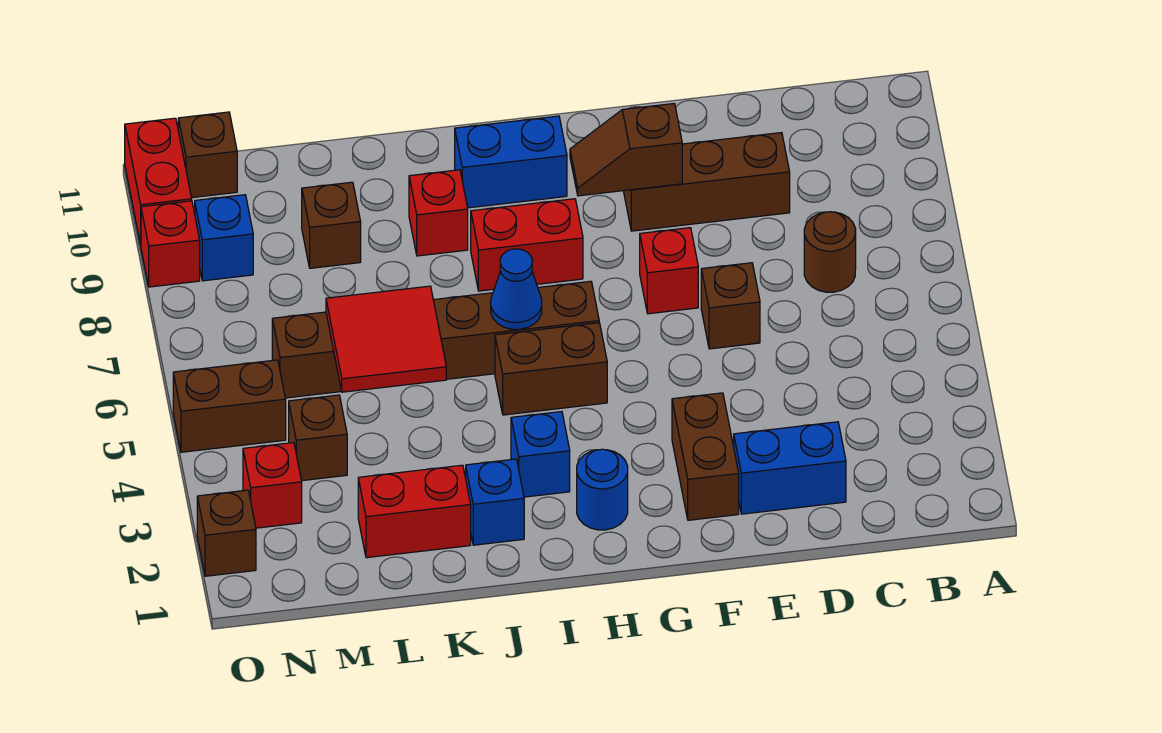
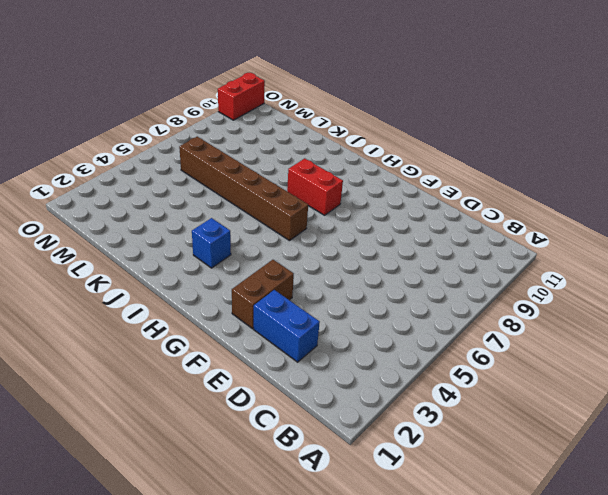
none -> brown round brick C7 level 1
none -> brown brick D9:F9 level 1
none -> brown brick E6 level 1

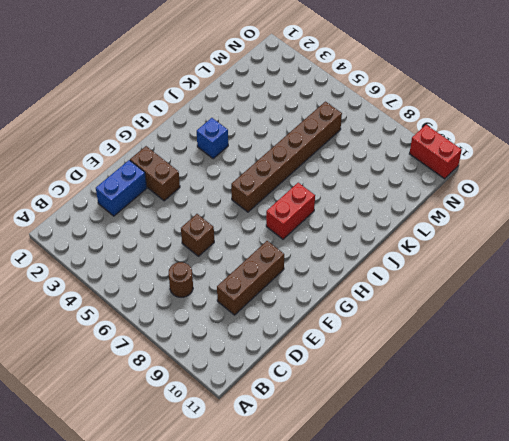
none -> red brick F7 level 1
none -> blue round brick H2 level 1
none -> brown brick H5:I5 level 1

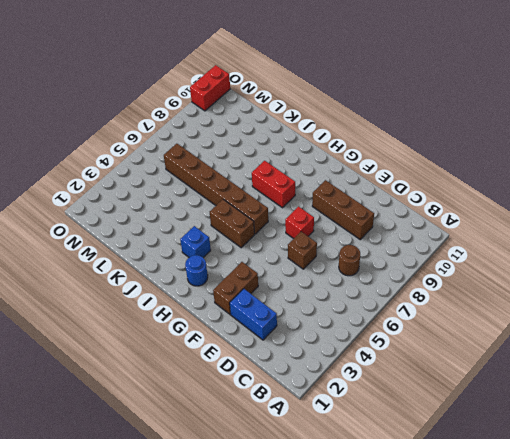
none -> blue brick H10:I10 level 1
none -> blue brick J2 level 1
none -> red brick J9 level 1

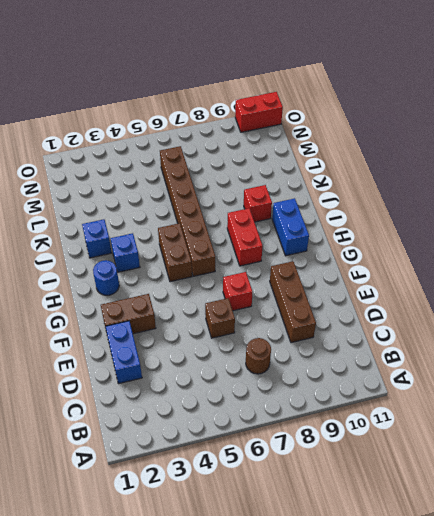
none -> red brick K2:L2 level 1
none -> brown brick L9 level 1
none -> brown brick M4 level 1

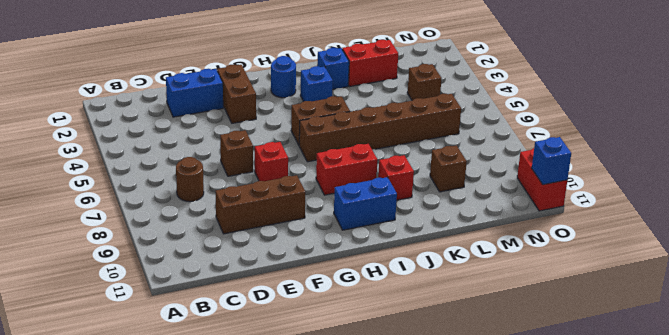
blue brick O11 level 2 -> blue brick N9 level 1
none -> red brick N3 level 1
none -> brown brick N5:O5 level 1
none -> brown brick N11 level 1

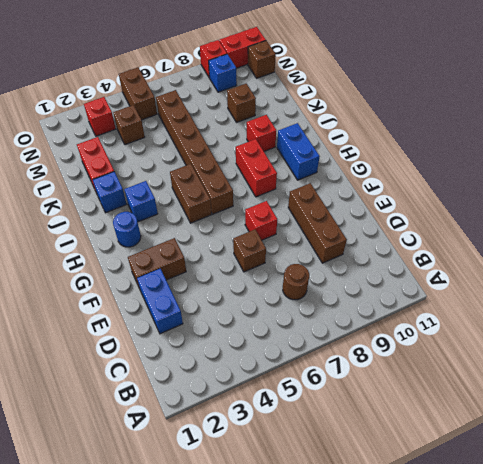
none -> brown brick O2 level 1
none -> brown slope F9:G9 level 2 top F
none -> blue cone I6 level 2

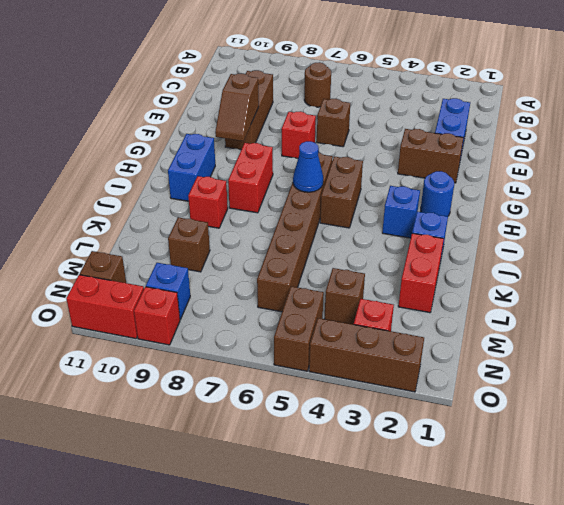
brown brick O2:O4 level 1 -> brown brick O2 level 1
none -> red tile K5:L6 level 2

